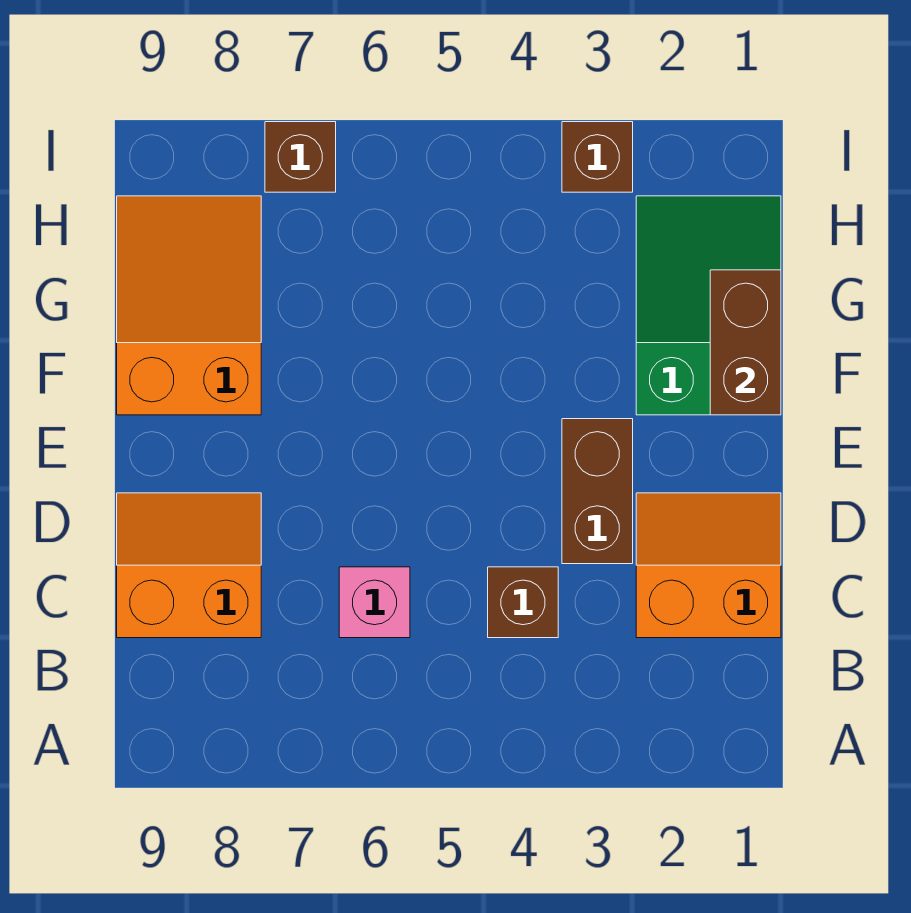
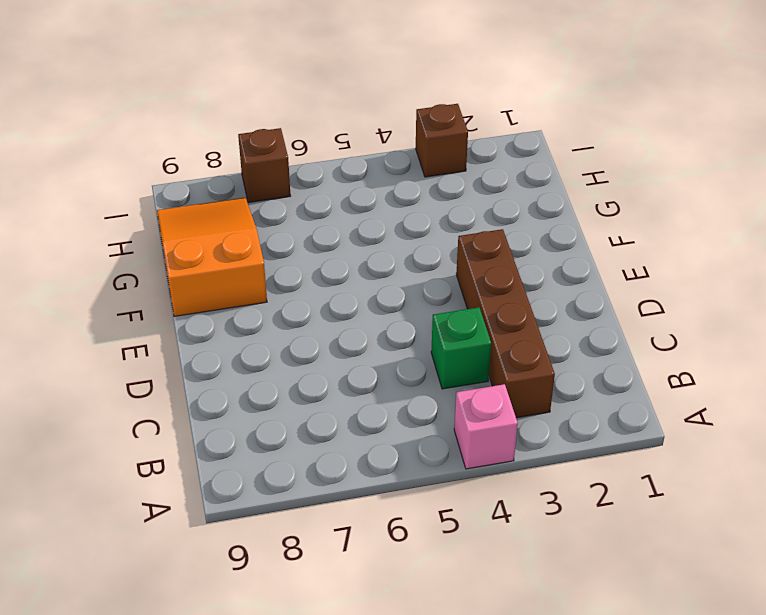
pink brick A4 level 1 -> pink brick C6 level 1
brown brick B3:E3 level 1 -> brown brick D3:E3 level 1
green brick C4 level 1 -> brown brick C4 level 1
none -> orange slope C1:D2 level 1 top C
none -> orange slope C8:D9 level 1 top C

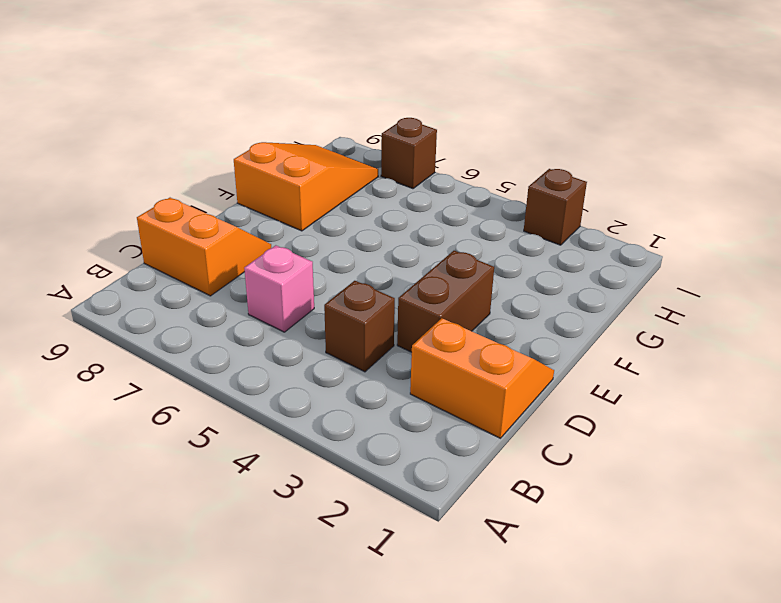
none -> green slope F1:H2 level 1 top F
none -> brown brick F1:G1 level 2

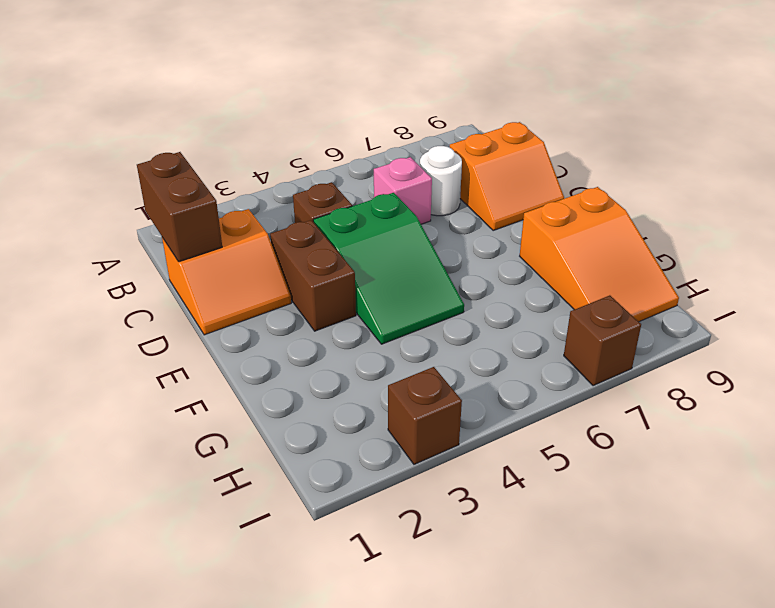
brown brick B1:C1 level 2 -> brown brick F1:G1 level 2
white round brick C7 level 1 -> none
green slope D4:F5 level 1 top D -> green slope F1:H2 level 1 top F

